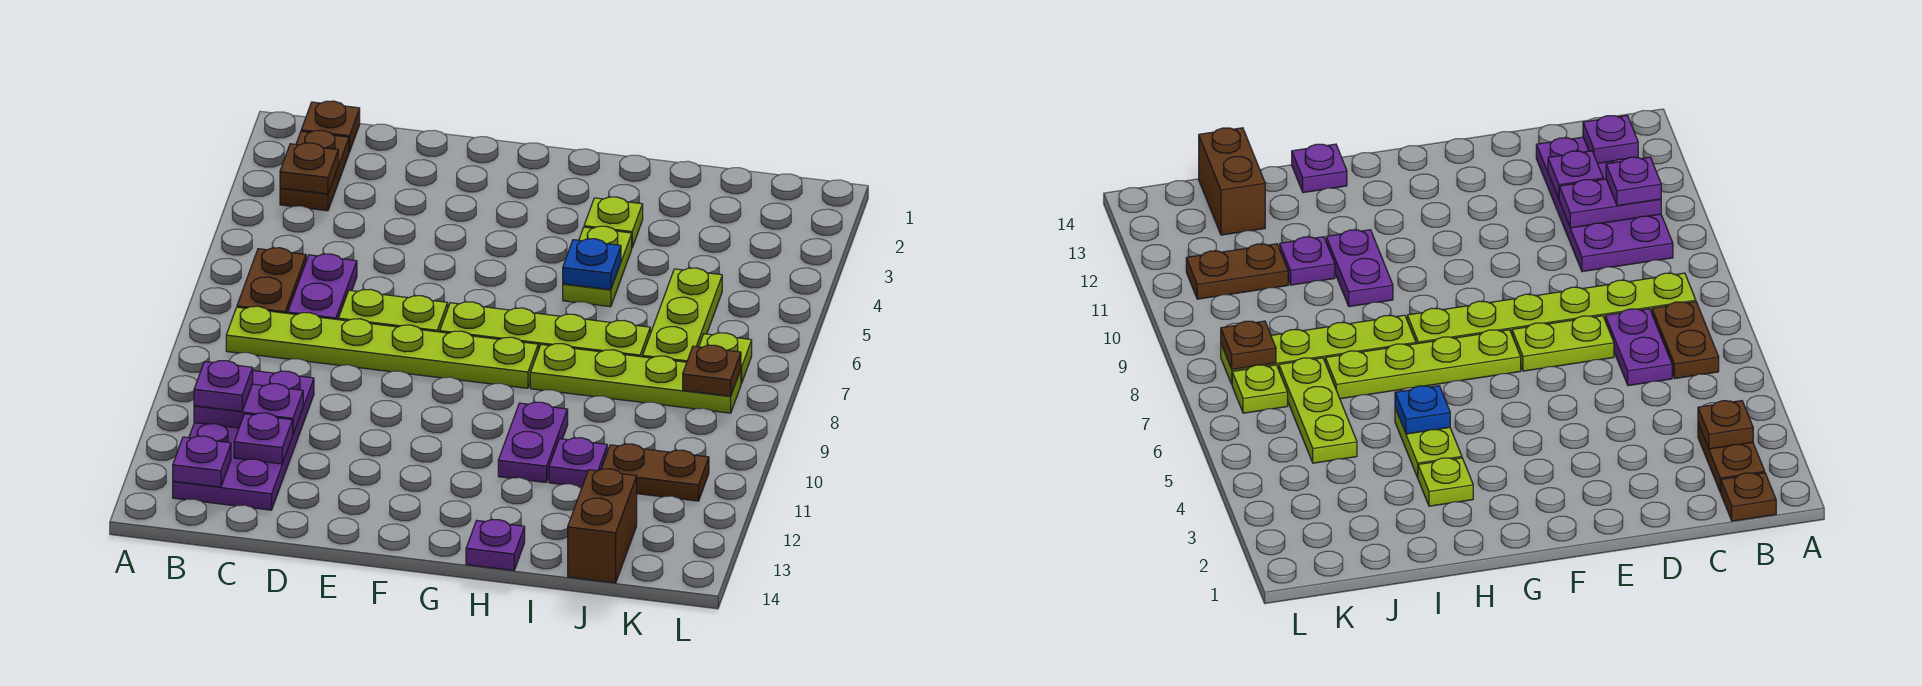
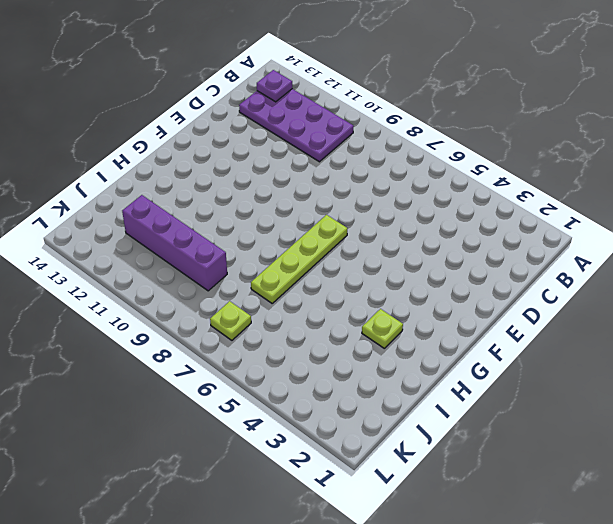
purple brick J9:J12 level 1 -> brown plate J11:K11 level 1
none -> brown plate B1 level 1
none -> brown plate B2:B3 level 1
none -> brown plate B6:B7 level 1

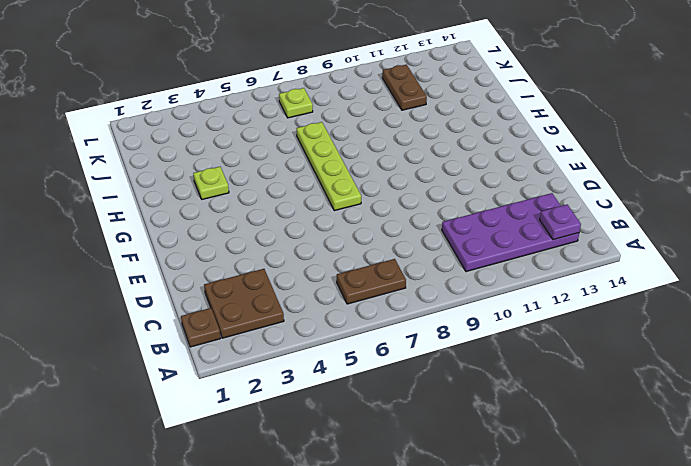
brown plate B2:C3 level 1 -> brown plate B2:B3 level 1
none -> lime plate B8:G8 level 1
none -> purple plate C6:C7 level 1
none -> lime plate D7:E7 level 1

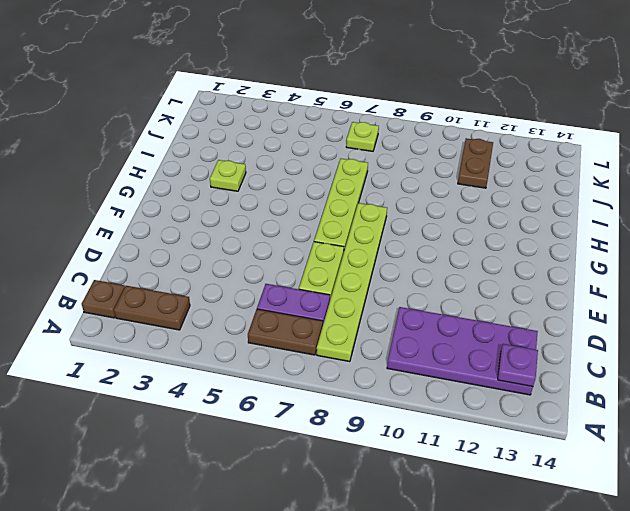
none -> lime plate H4:H5 level 1
none -> lime plate H8:K8 level 1
none -> purple plate H10:H11 level 1

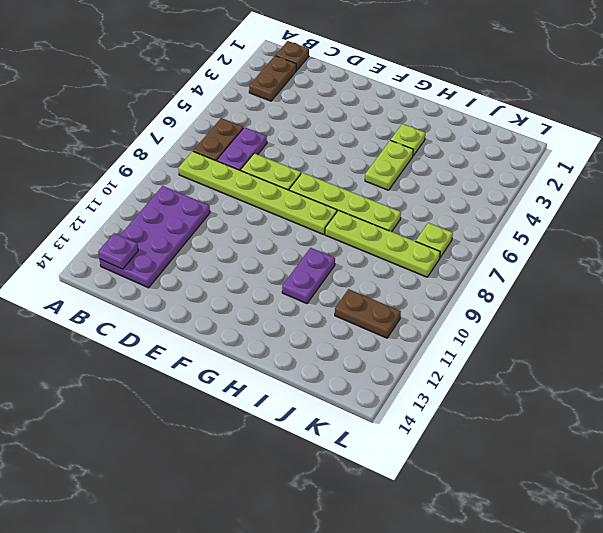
none -> purple plate H14 level 1
none -> purple plate I11 level 1
none -> lime plate J5:J7 level 1

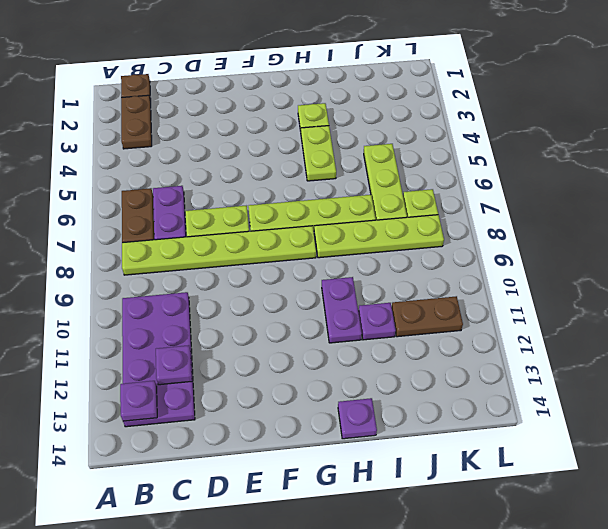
none -> brown brick J13:J14 level 1
none -> brown plate B3 level 2
none -> purple plate B11:C11 level 2

